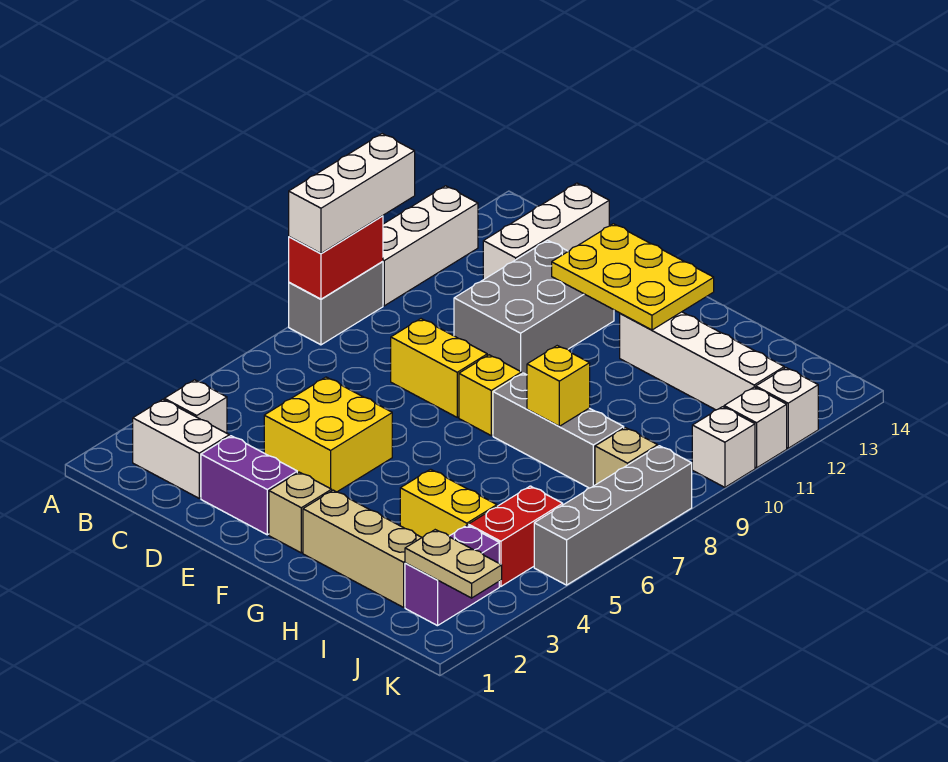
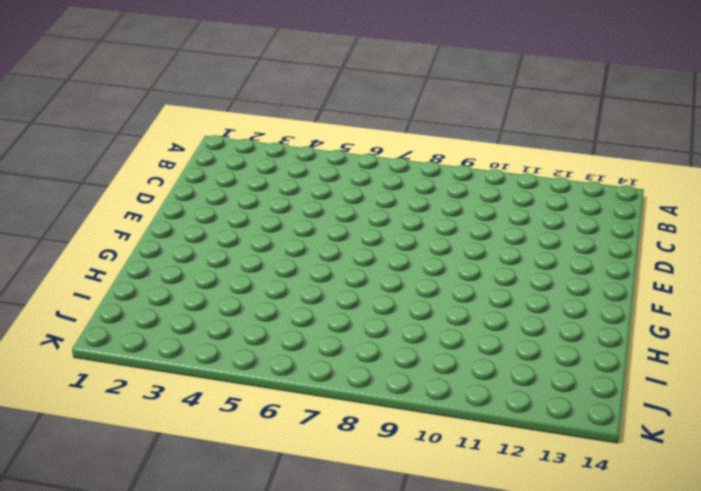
none -> grey brick A8:A9 level 1
none -> white brick A10:A12 level 1
none -> white brick B2:C2 level 1

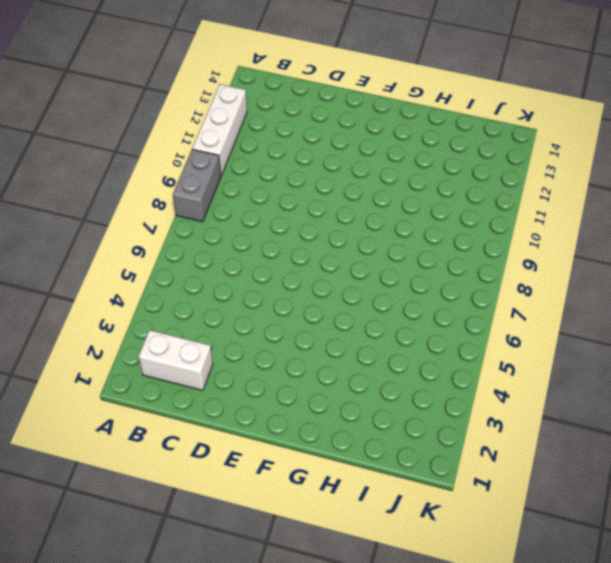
none -> white brick B3 level 1
none -> white brick C12:C14 level 1
none -> purple brick D2:E2 level 1

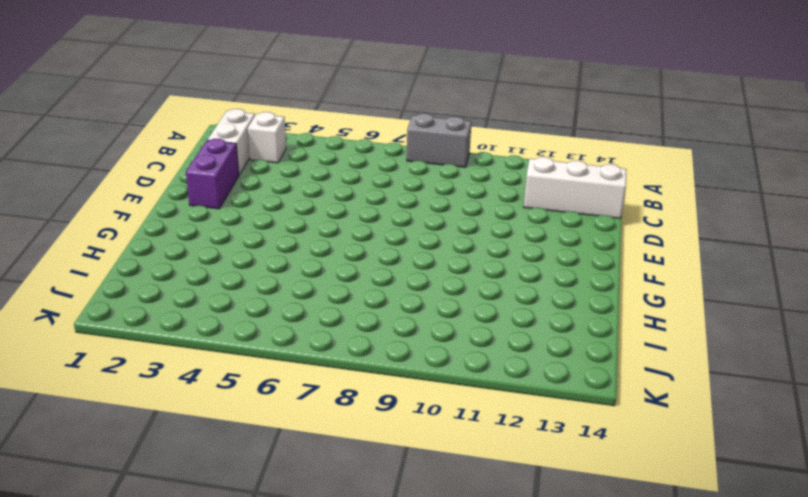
none -> white brick A10:A12 level 1
none -> yellow brick D4:E5 level 1
none -> yellow brick D8:E8 level 1

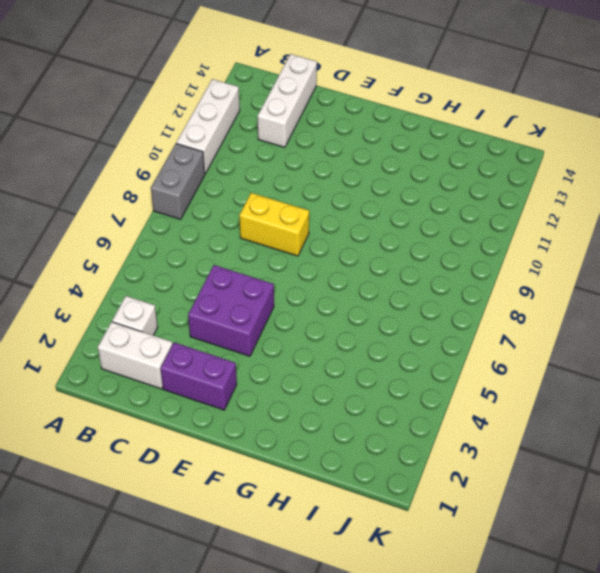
purple brick D4:E5 level 1 -> yellow brick D4:E5 level 1
none -> grey brick D10:E12 level 1
none -> tan brick F2 level 1
none -> yellow brick F8 level 1

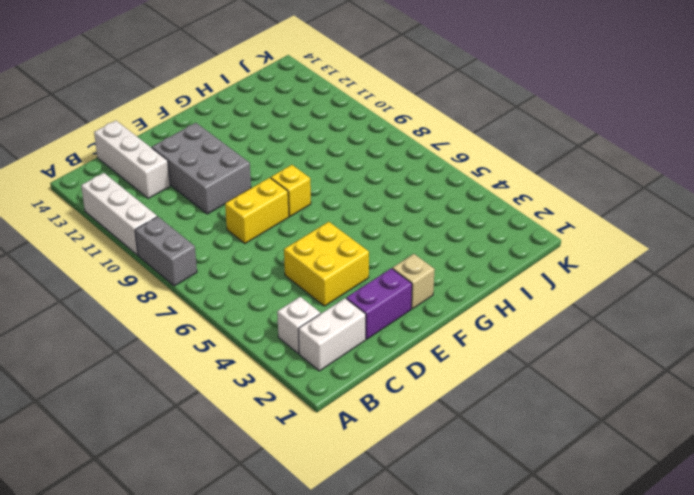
none -> tan brick G2:I2 level 1
none -> grey brick G8:I8 level 1
none -> white brick G12:J12 level 1

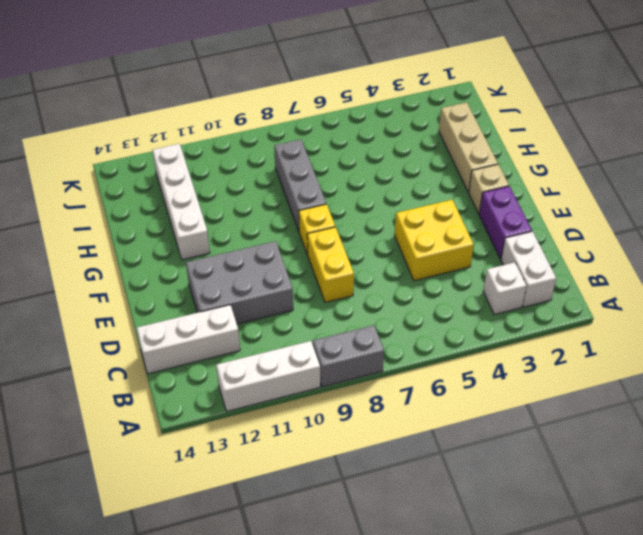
none -> yellow brick H4:I4 level 1
none -> purple brick J2:J3 level 1
none -> red brick J4:J5 level 1

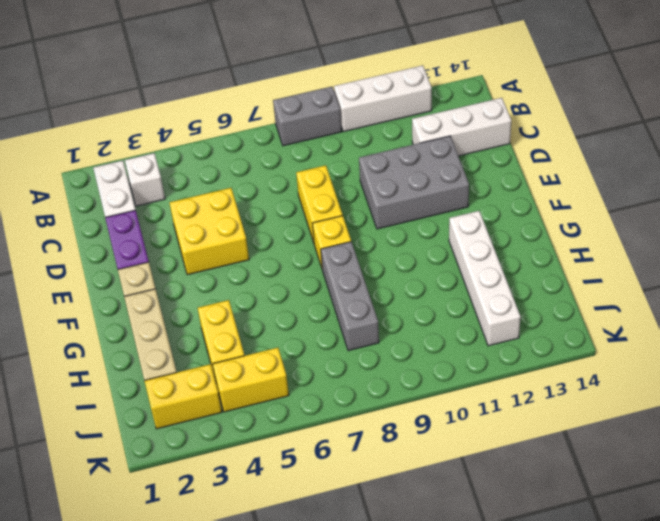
yellow brick J2:J3 level 1 -> purple brick J2:J3 level 1
yellow brick J4:J5 level 1 -> red brick J4:J5 level 1
none -> tan brick J8 level 1
none -> grey brick K5:K8 level 1
none -> white brick K10 level 1

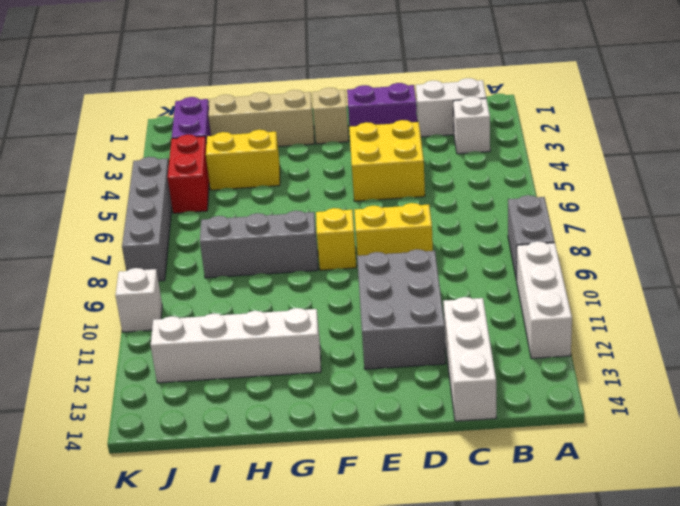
none -> tan brick J8 level 1
none -> white brick K11 level 1
none -> white brick K12 level 1

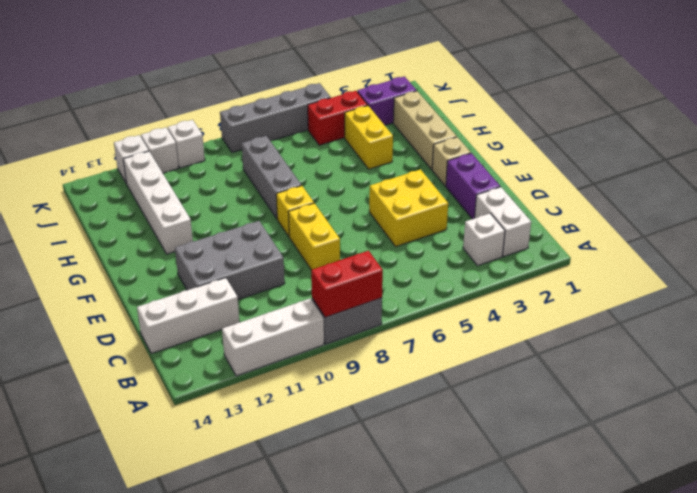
none -> tan brick J8 level 1
none -> yellow plate E12:G13 level 2
none -> yellow brick H8 level 2

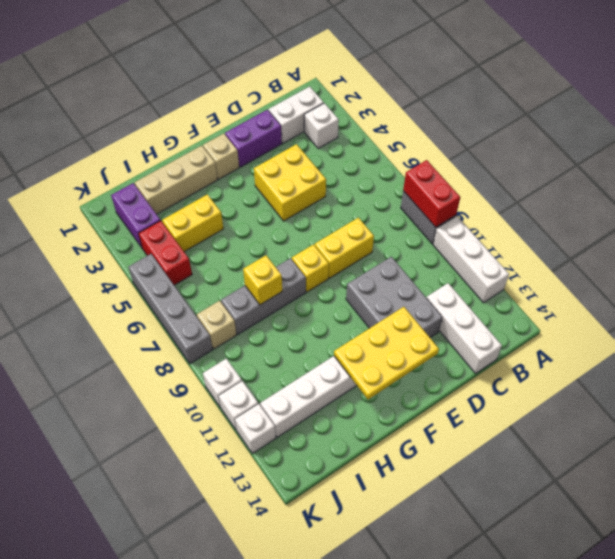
none -> tan plate J2:K2 level 2
none -> white brick A8:A10 level 3

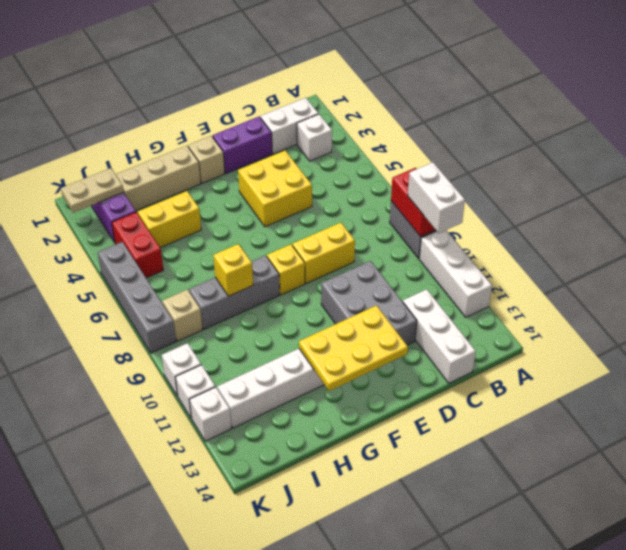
white brick A9:A10 level 3 -> white brick A8:A10 level 3

